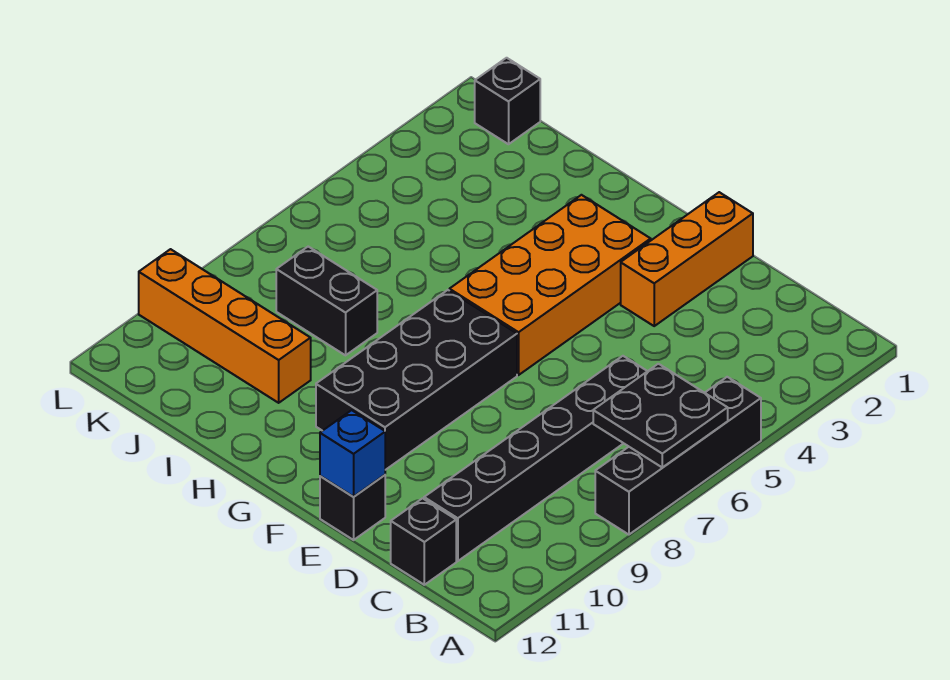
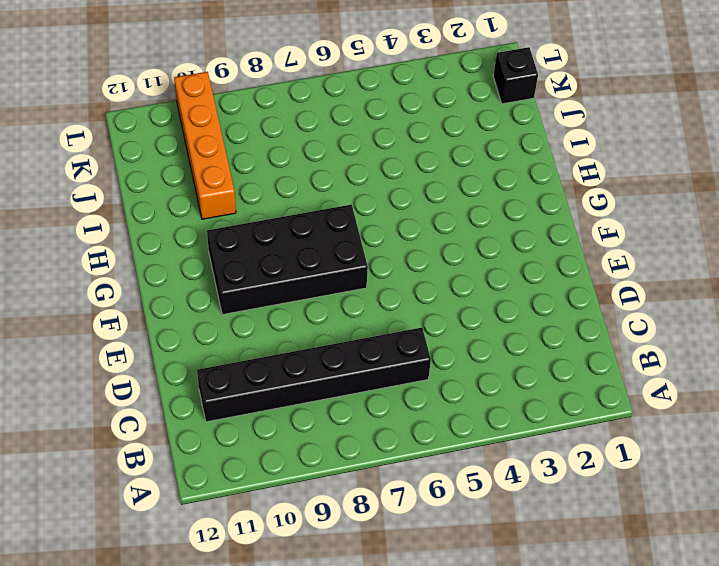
none -> black brick A5:A8 level 1
none -> black brick C12 level 1
none -> orange brick E1:E3 level 1

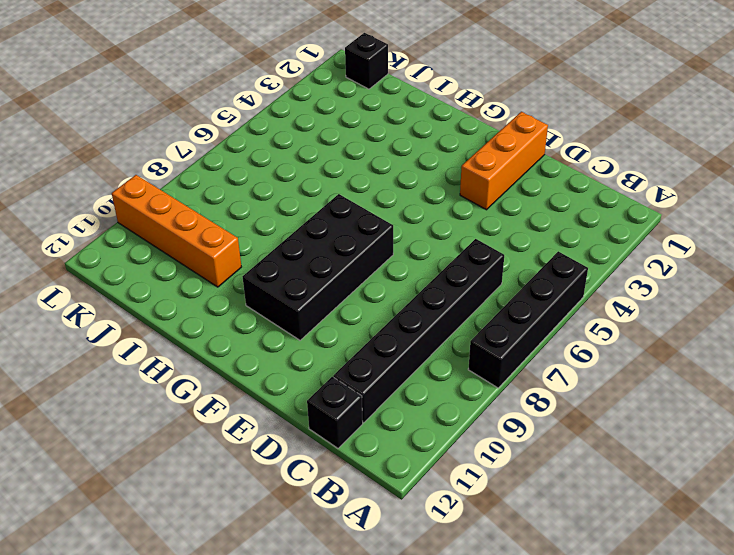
none -> black brick E12 level 1
none -> orange brick F3:G6 level 1
none -> black brick I8:J8 level 1

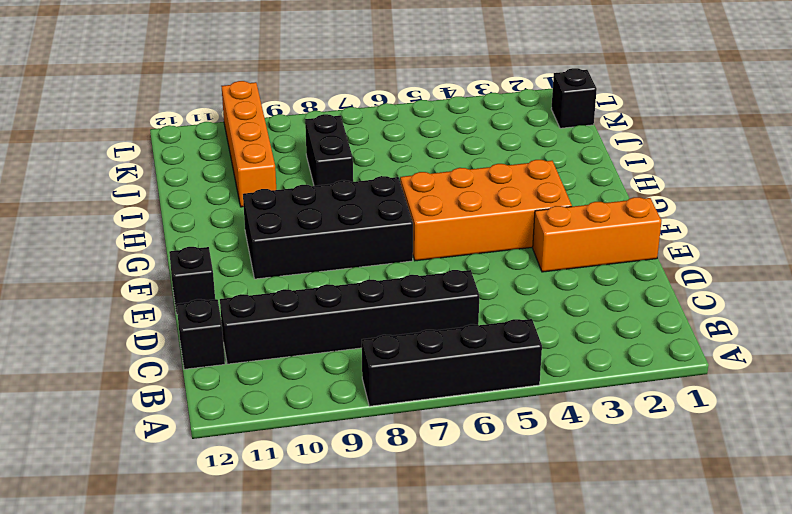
none -> black plate A6:B7 level 2
none -> blue brick E12 level 2

